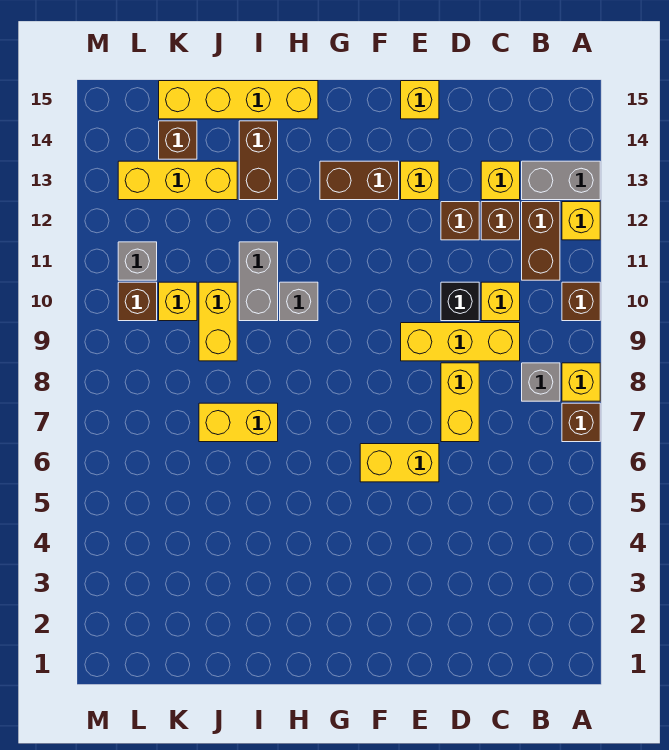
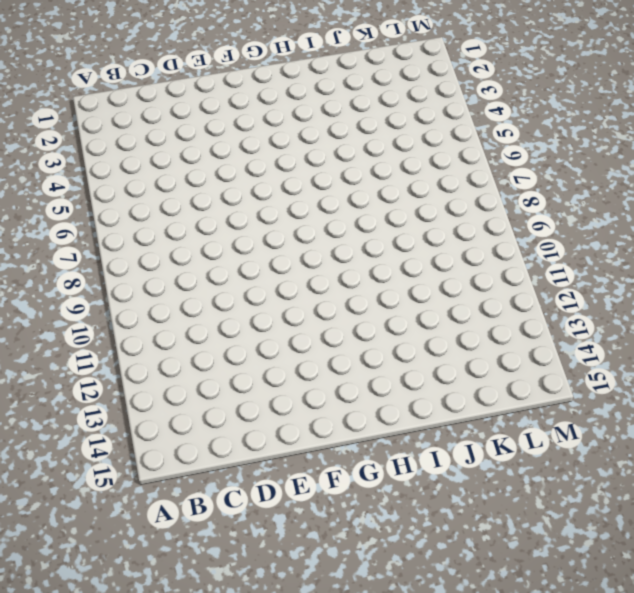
none -> brown brick A7 level 1
none -> yellow brick A8 level 1
none -> brown brick A10 level 1

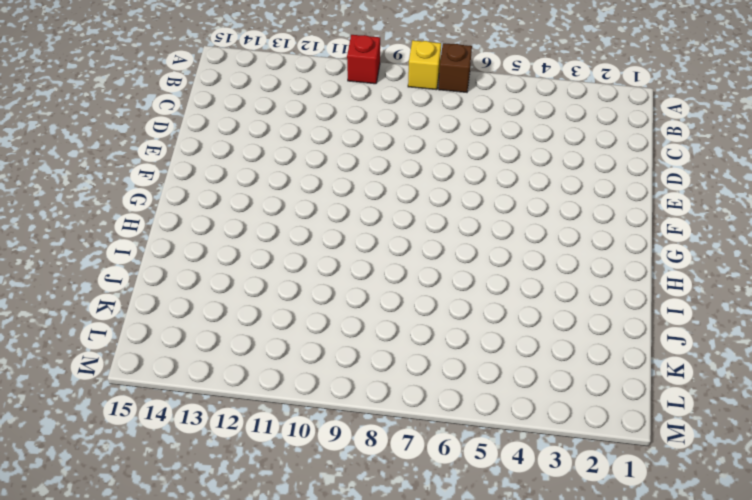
red brick A10 level 1 -> brown brick A10 level 1
none -> yellow brick A12 level 1
none -> grey brick A13:B13 level 1
none -> grey brick B8 level 1

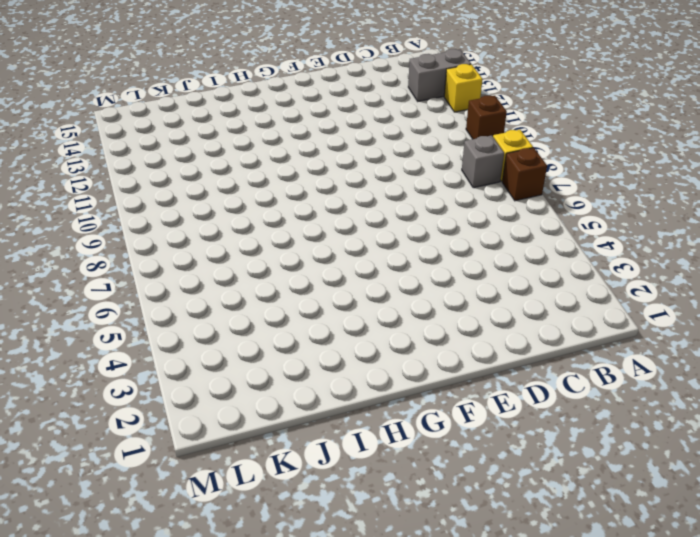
none -> brown brick B11:B12 level 1
none -> yellow brick C9:E9 level 1
none -> yellow brick C10 level 1

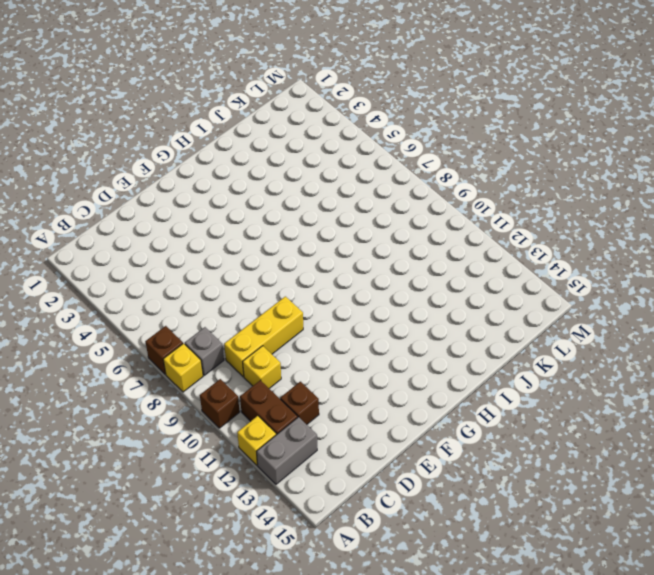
none -> yellow brick C13 level 1
none -> yellow brick D7:D8 level 1
none -> black brick D10 level 1

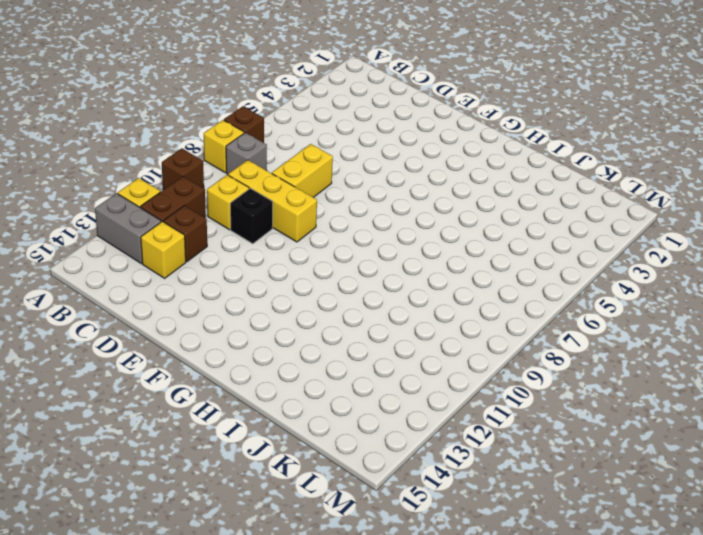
none -> brown brick D12 level 1
none -> yellow brick E6:F6 level 1
none -> yellow brick E13 level 1

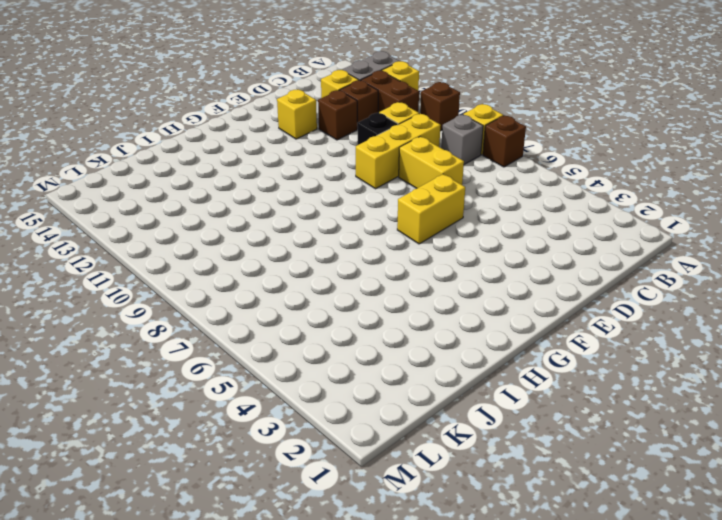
none -> yellow brick E15 level 1
none -> brown brick F13:G13 level 1
none -> grey brick H10 level 1

